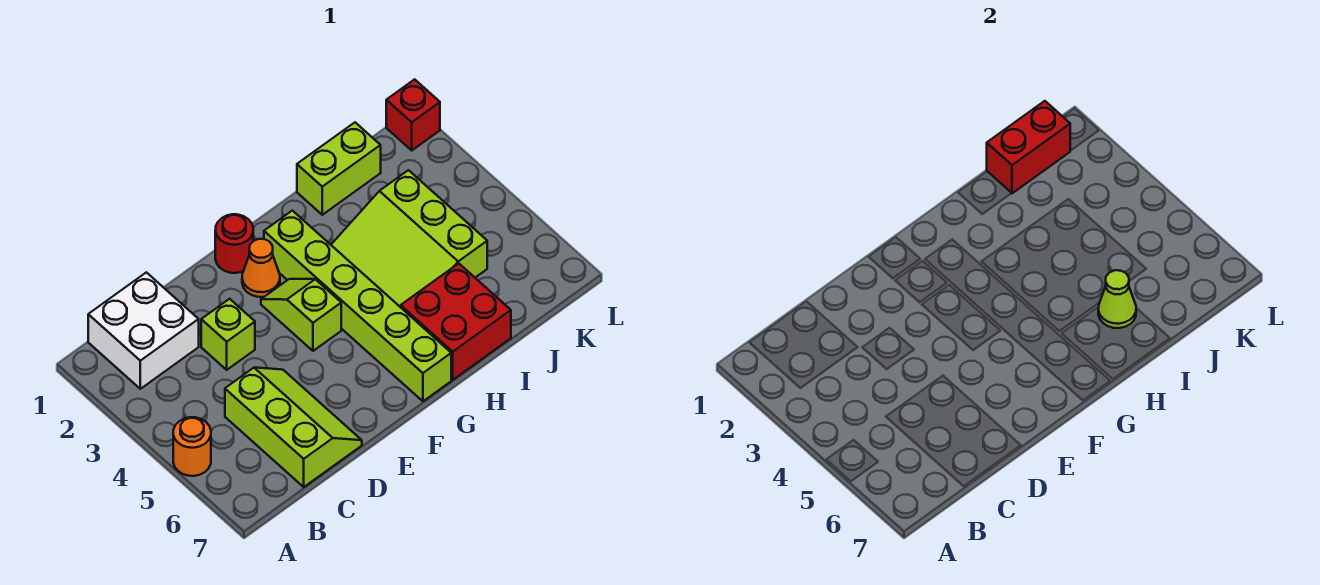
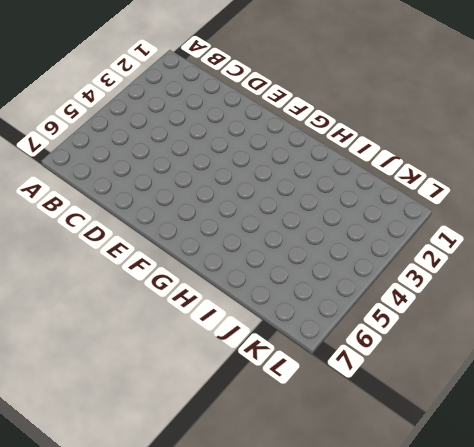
none -> orange round brick A5 level 1
none -> white brick B1:C2 level 1
none -> lime slope C5:D7 level 1 top C

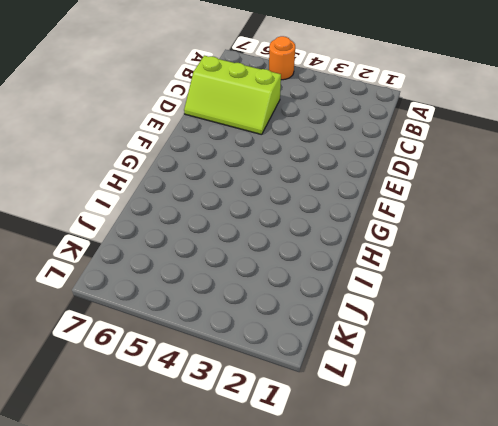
none -> white brick B1:C2 level 1
none -> lime brick D3 level 1
none -> red round brick F1 level 1

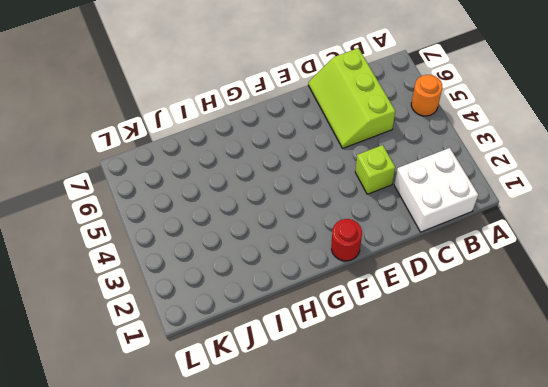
none -> orange cone F2 level 1
none -> lime slope F3:F4 level 1 top 4
none -> lime brick G2:G7 level 1

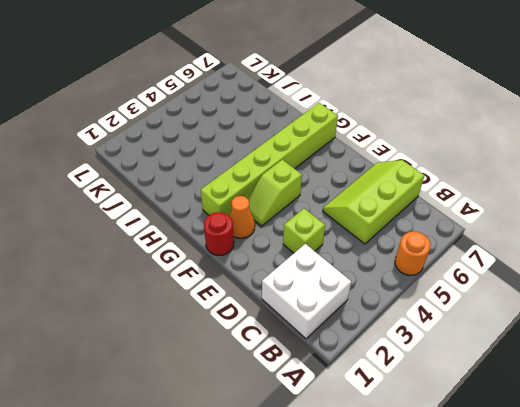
none -> lime slope H3:J5 level 1 top J
none -> red brick H6:I7 level 1
none -> lime brick I1:J1 level 1

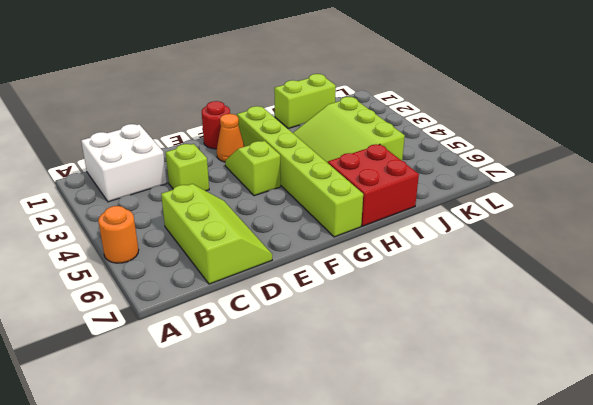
none -> red brick L1 level 1
none -> lime cone I6 level 2
none -> red brick J1:K1 level 2

